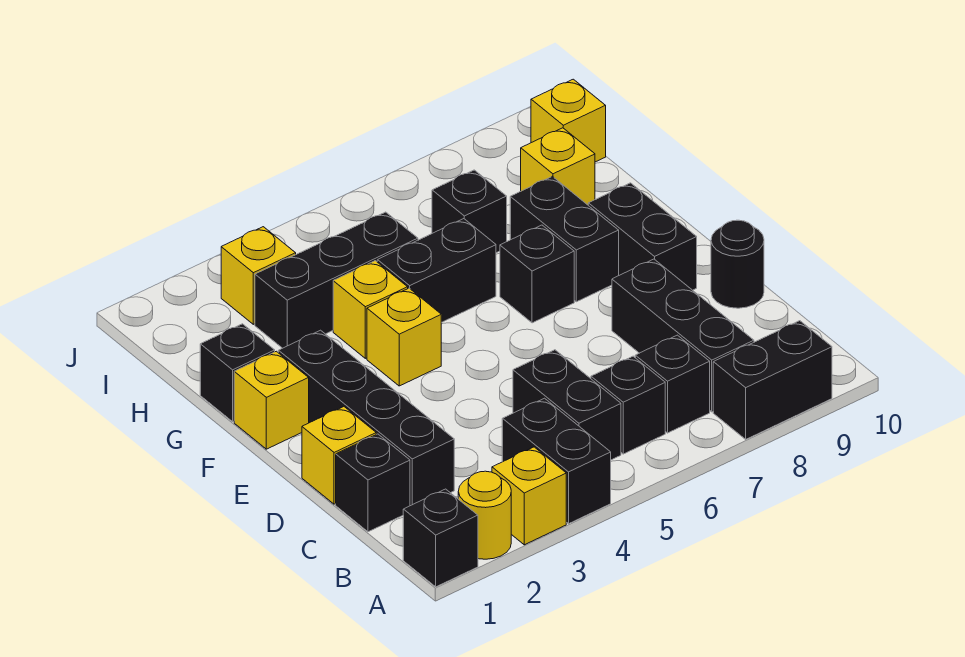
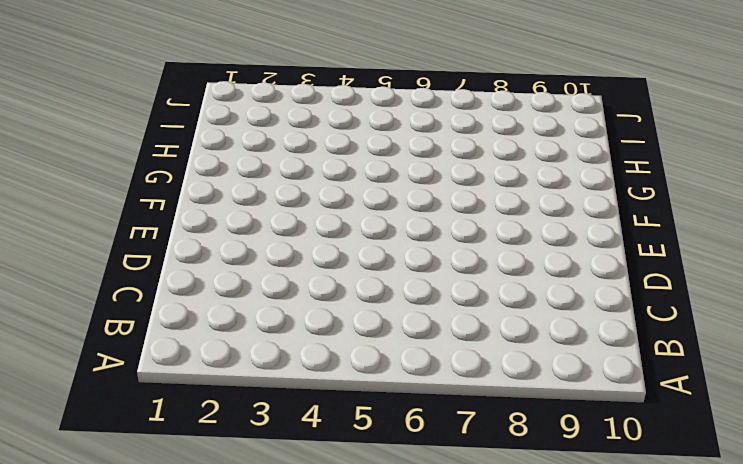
none -> black brick A1 level 1
none -> yellow round brick A2 level 1
none -> yellow brick A3 level 1

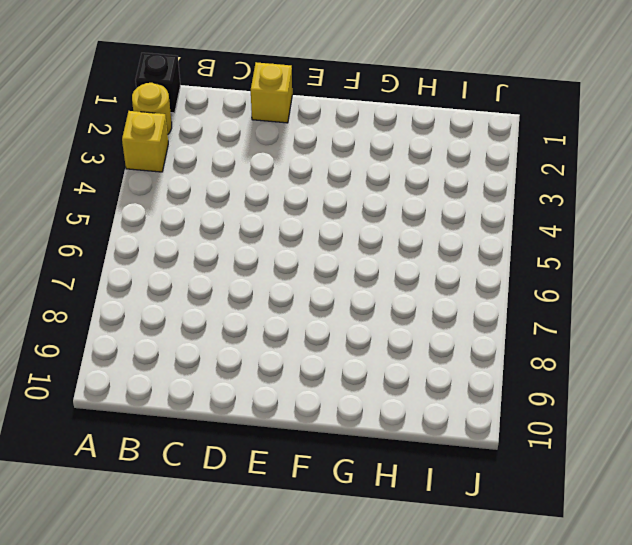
none -> black brick A4:B4 level 1
none -> black brick A8:A9 level 1
none -> black brick B5:C5 level 1

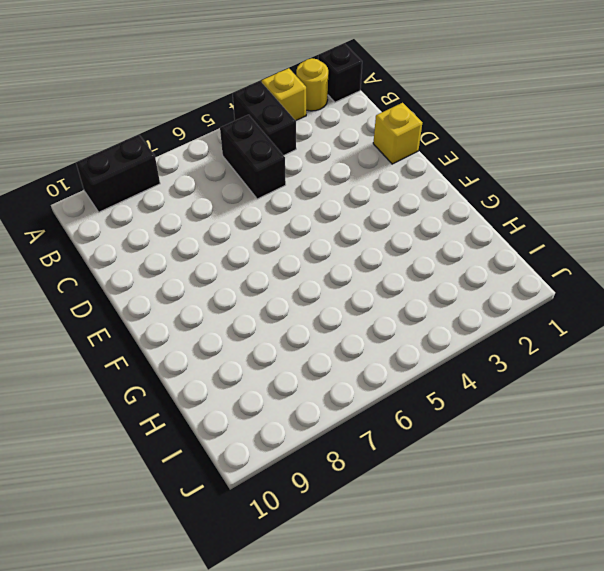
none -> black brick B6 level 1
none -> black brick B7 level 1
none -> black brick B8:D8 level 1

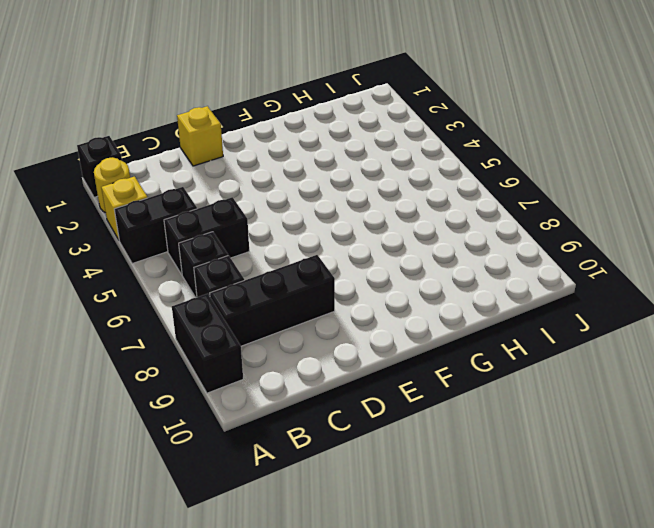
none -> black brick C1 level 1
none -> black brick C2:F2 level 1
none -> black round brick D10 level 1

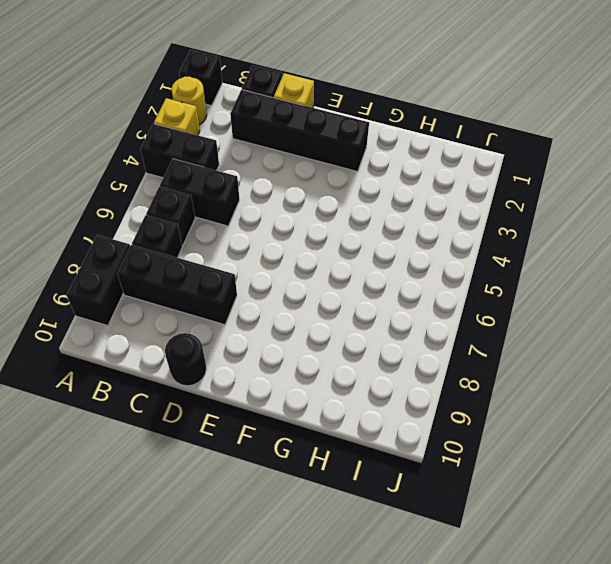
none -> black brick E9:F9 level 1
none -> yellow brick F1 level 1
none -> yellow brick F4 level 1

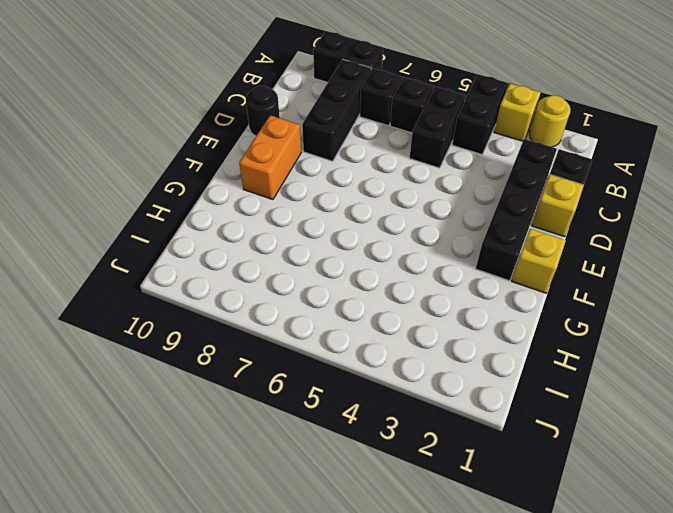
orange brick E9:F9 level 1 -> black brick E9:F9 level 1
none -> black brick A1 level 1
none -> yellow brick F4 level 1
none -> black brick F7 level 1

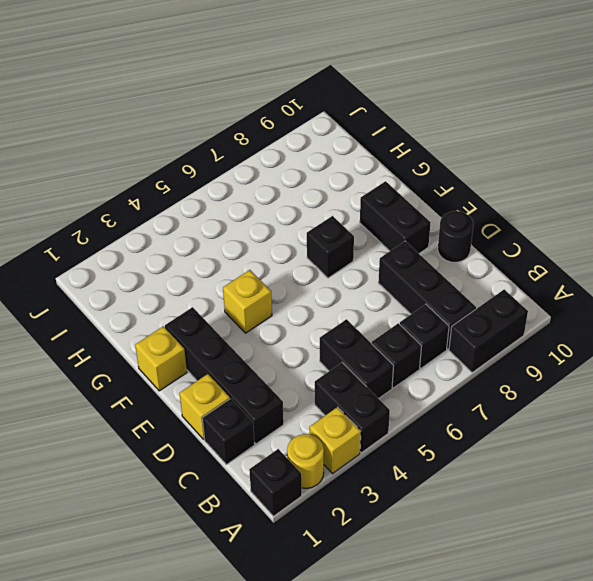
none -> black brick F8:G8 level 1
none -> black brick G1 level 1
none -> yellow brick G4 level 1

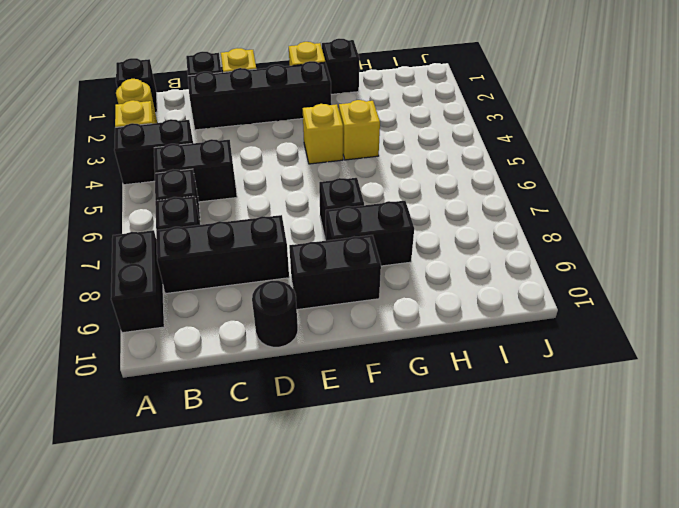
none -> black brick G5:G6 level 1
none -> black brick H3:H5 level 1
none -> black brick H7 level 1

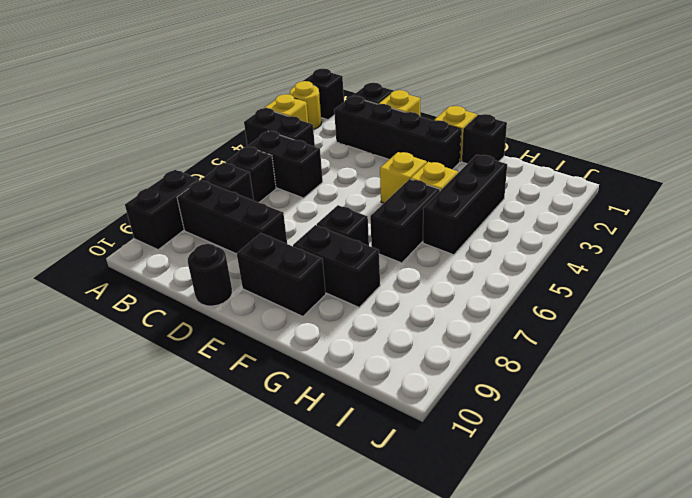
none -> black brick H7 level 1
none -> yellow brick H9 level 1
none -> yellow brick I3 level 1

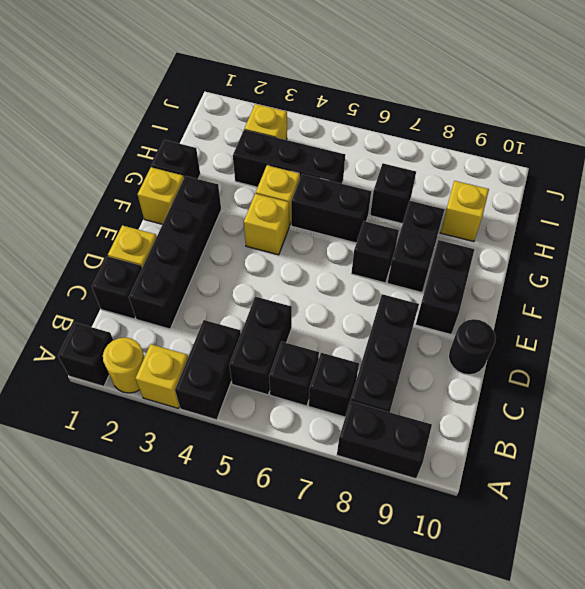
none -> yellow brick I10 level 1

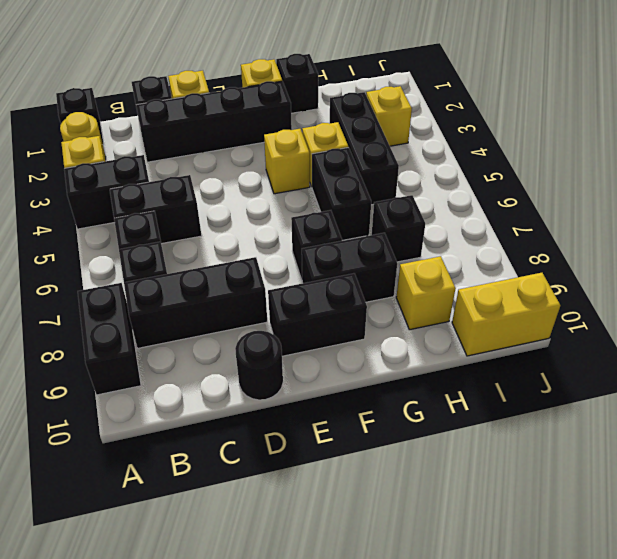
yellow brick I10:J10 level 1 -> yellow brick I10 level 1

